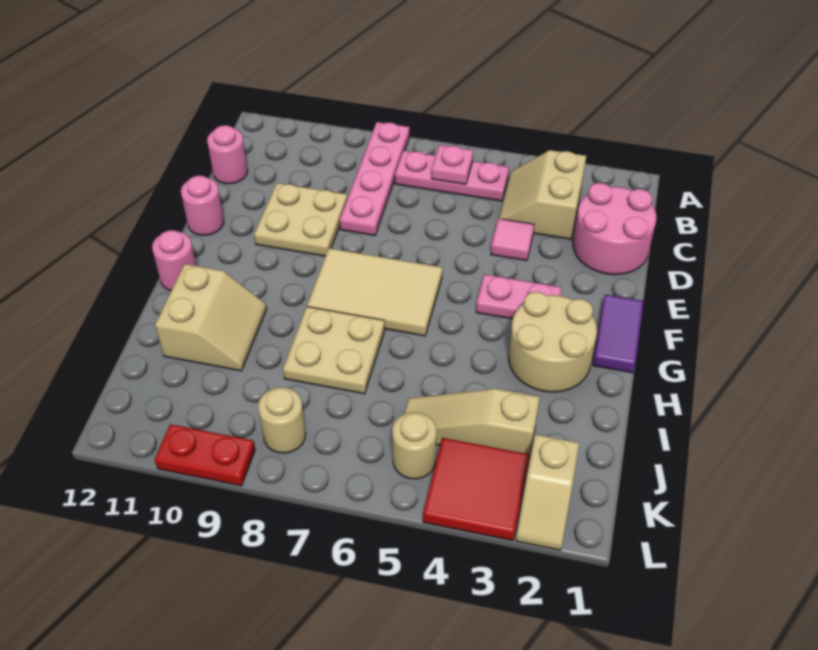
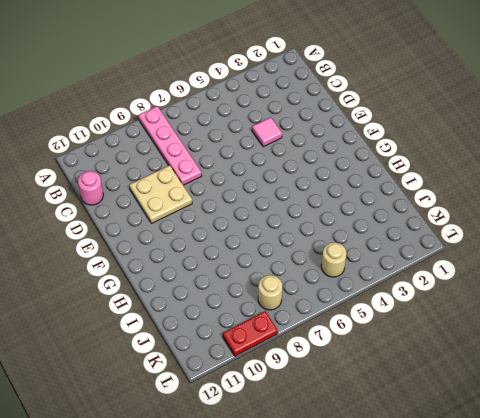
none -> tan slope B3:C4 level 1 top 3
none -> pink plate B5:B7 level 1
none -> pink round brick C1:D2 level 1

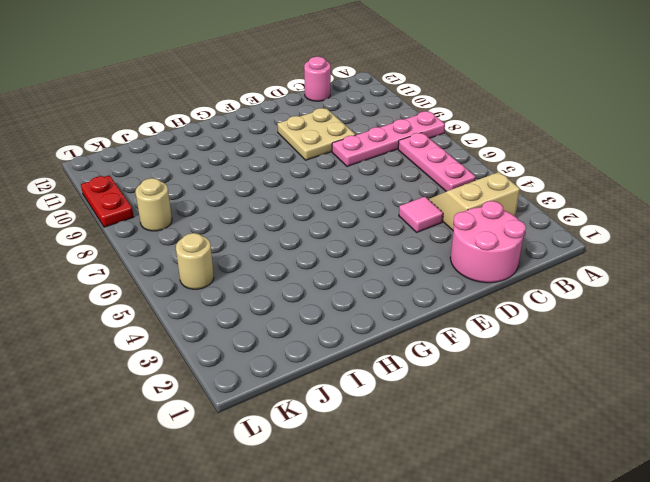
none -> pink round brick E12 level 1
none -> purple tile F1:G1 level 1
none -> pink plate F3:F4 level 1

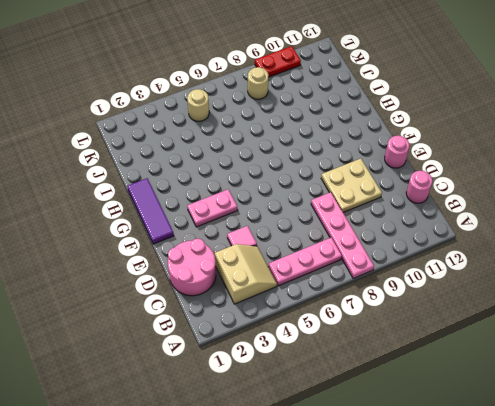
purple tile F1:H1 level 1 -> purple tile F1:G1 level 1
none -> tan tile F6:G8 level 1
none -> tan round brick G2:H3 level 1
none -> pink round brick G12 level 1

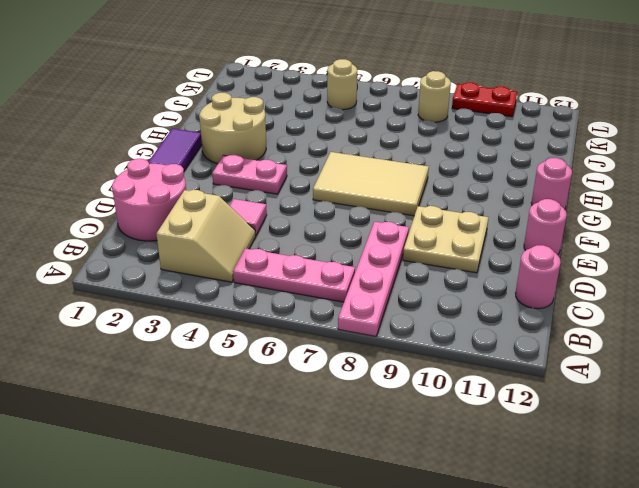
none -> tan plate H7:I8 level 1
none -> tan slope H10:I11 level 1 top 11
none -> tan slope J3:J5 level 1 top 3

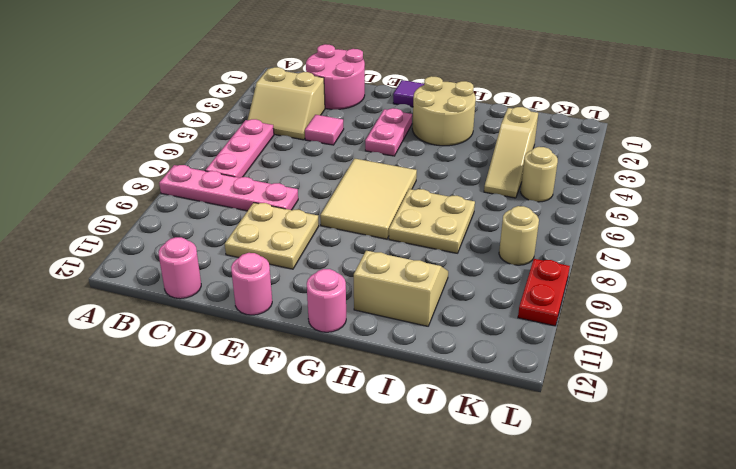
none -> tan slope K2:L2 level 1 top K
none -> red tile K3:L4 level 1
none -> pink plate B6 level 2

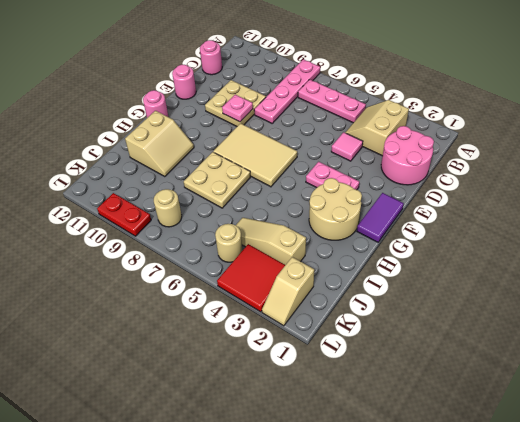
pink plate E9 level 2 -> pink plate B6 level 2

